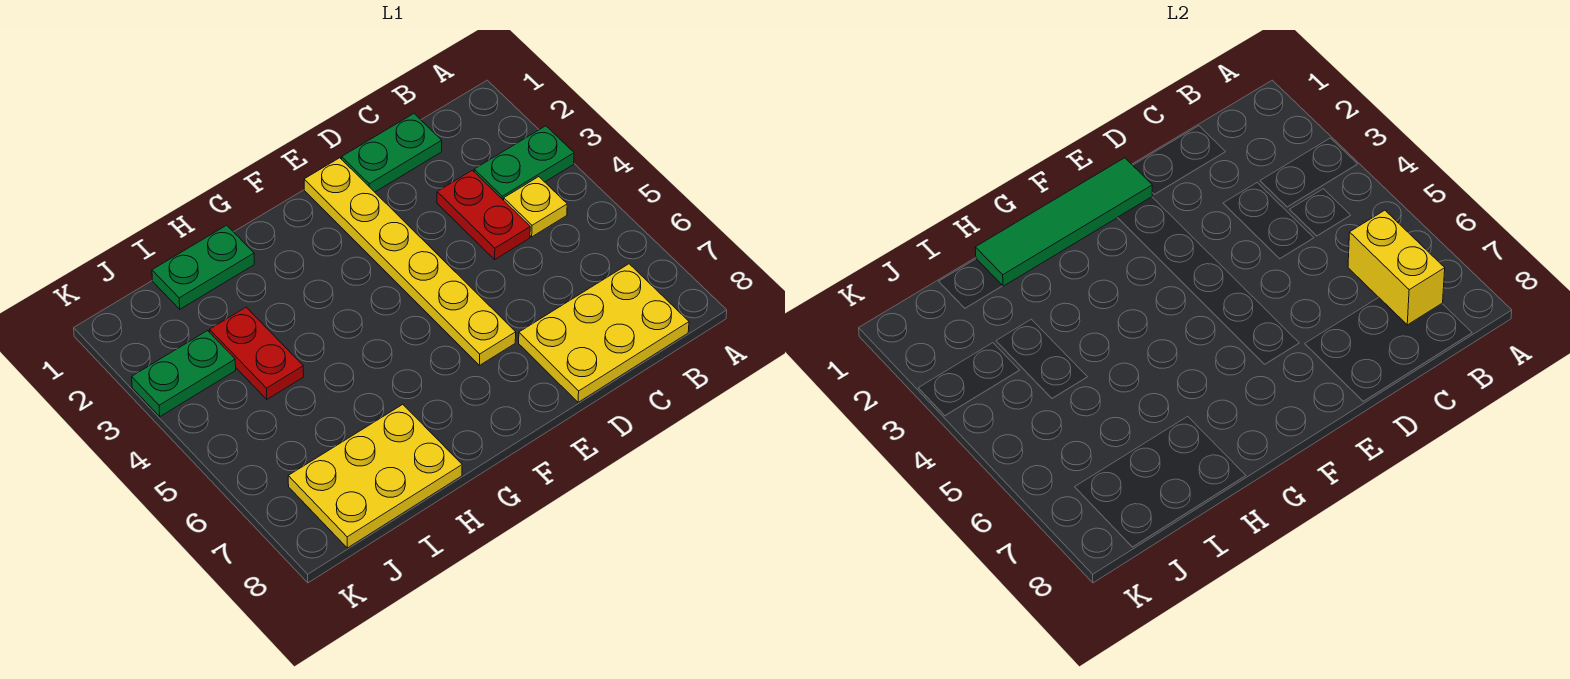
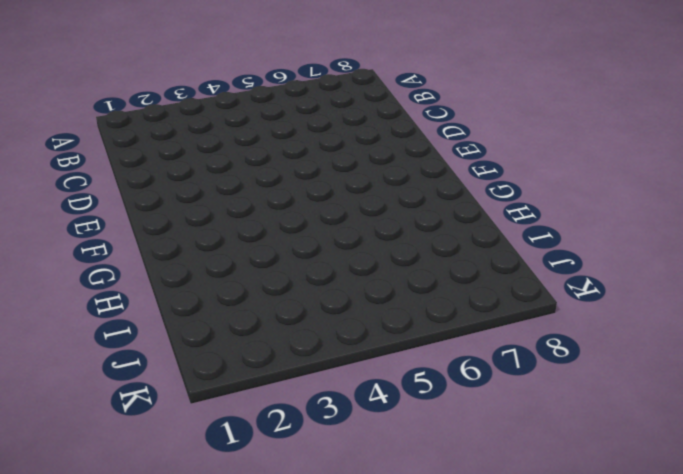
none -> green plate A3:B3 level 1
none -> yellow plate B4 level 1
none -> yellow plate B7:D8 level 1

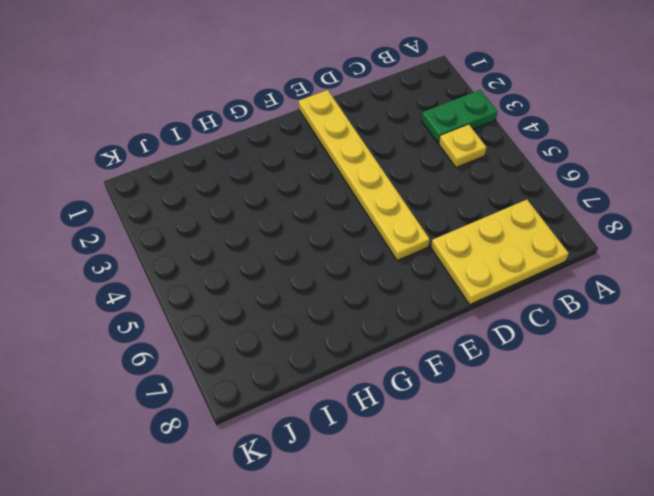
none -> green plate C1:D1 level 1
none -> red plate C3:C4 level 1
none -> green plate H1:I1 level 1

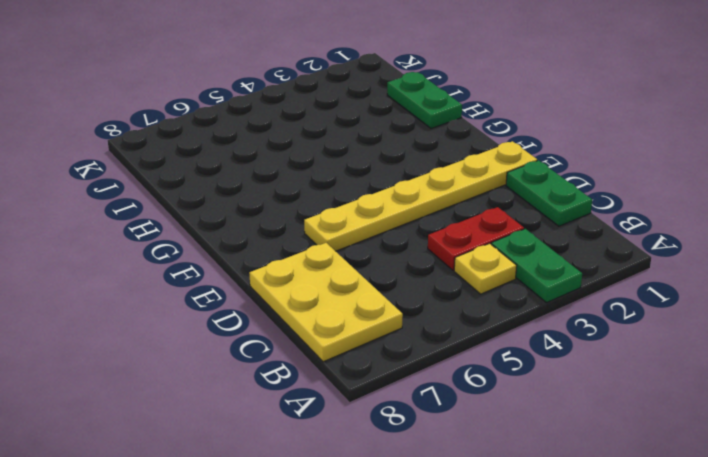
none -> yellow plate H7:J8 level 1
none -> red plate I3:I4 level 1
none -> green plate J3:K3 level 1

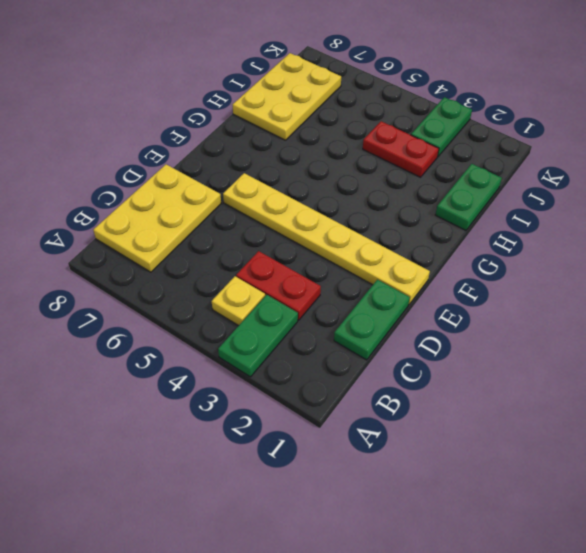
none -> yellow brick B6:B7 level 2
none -> green tile E1:H1 level 2

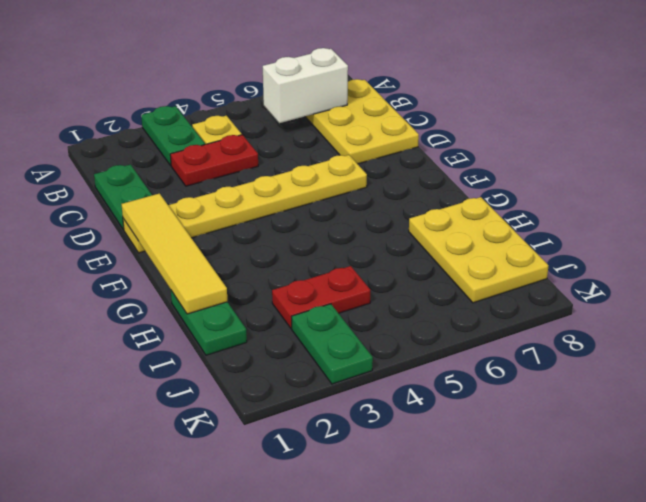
white brick B6:B7 level 2 -> yellow brick B6:B7 level 2
yellow tile E1:H1 level 2 -> green tile E1:H1 level 2

